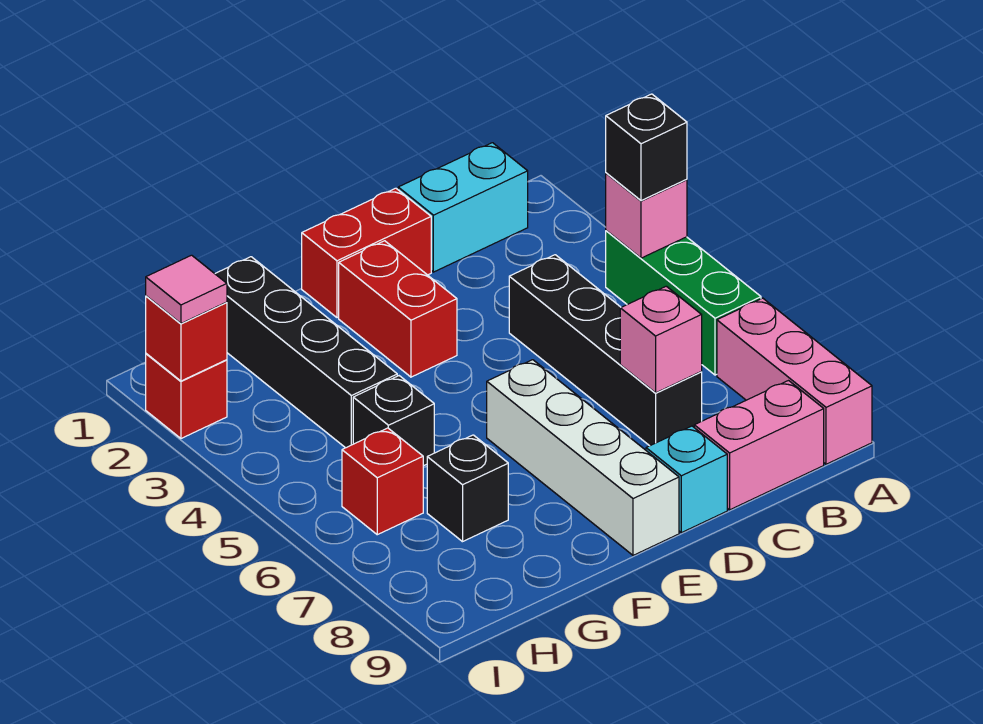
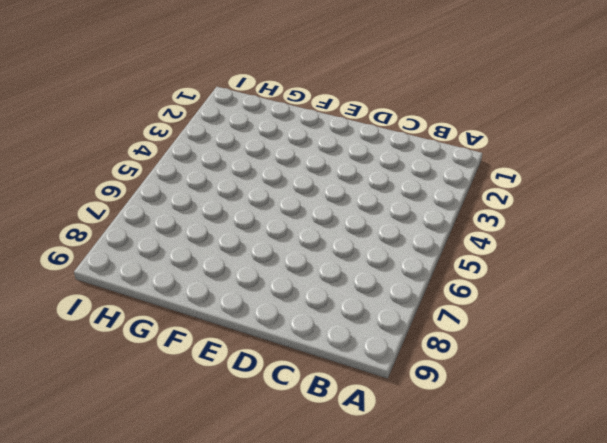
none -> green brick A4:A6 level 1
none -> pink brick A7:A9 level 1
none -> cyan brick B1:C1 level 1

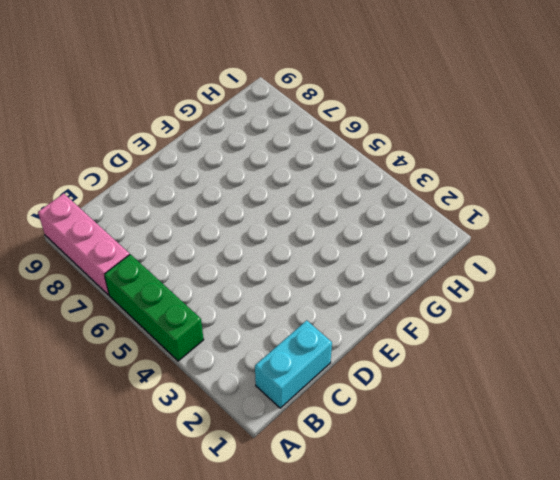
none -> pink brick B9:C9 level 1
none -> black brick C4:C7 level 1
none -> red brick D1:E1 level 1

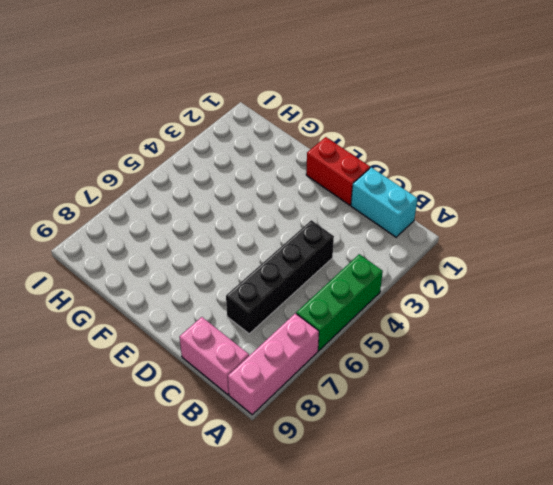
none -> cyan brick D9 level 1
none -> red brick E2:E3 level 1
none -> white brick E6:E9 level 1

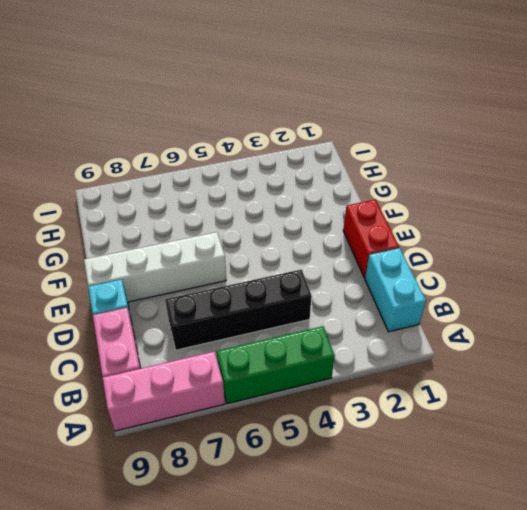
none -> red brick E2:E3 level 1
none -> black brick G1:G4 level 1
none -> black brick G5 level 1

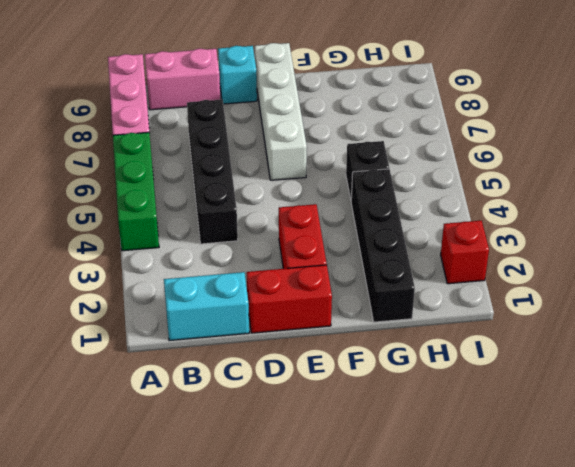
none -> black brick G7 level 1
none -> red brick H6 level 1
none -> pink brick A4 level 2

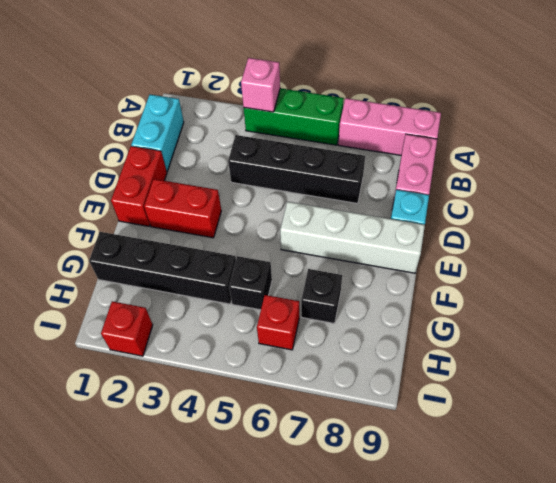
none -> pink brick C7 level 2
none -> red brick I2 level 2
none -> black brick A4 level 3

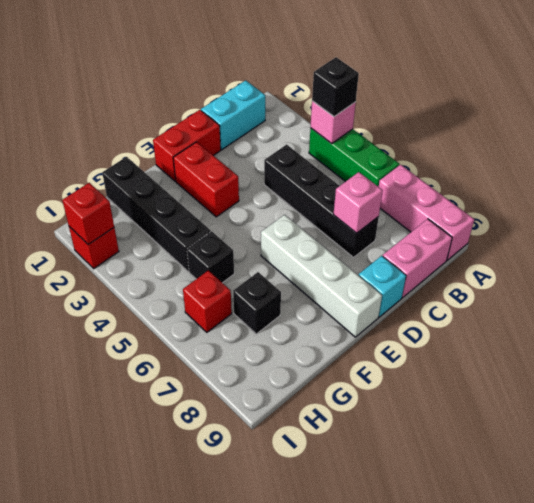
none -> pink tile I2 level 3

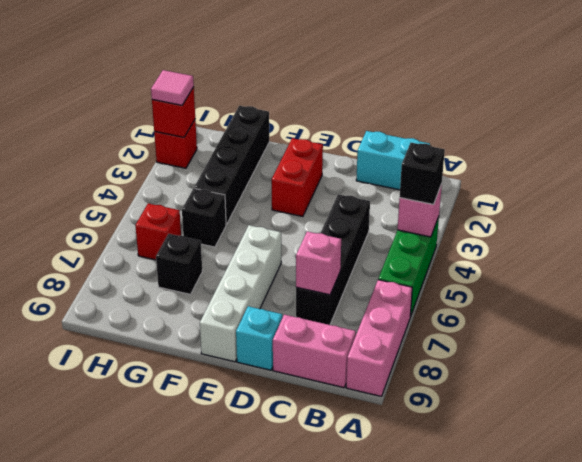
none -> red brick D1:E1 level 1

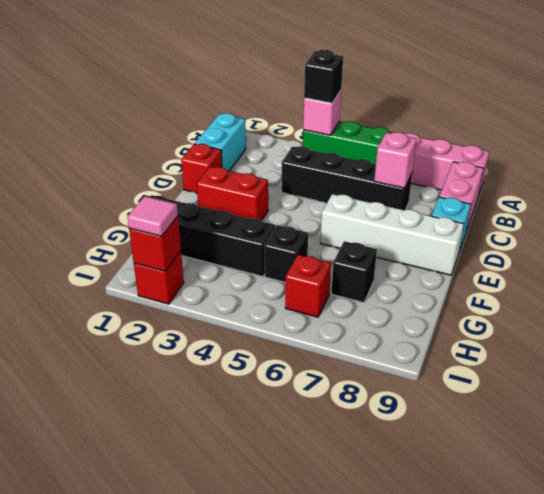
red brick D1 level 1 -> red brick D1:E1 level 1

